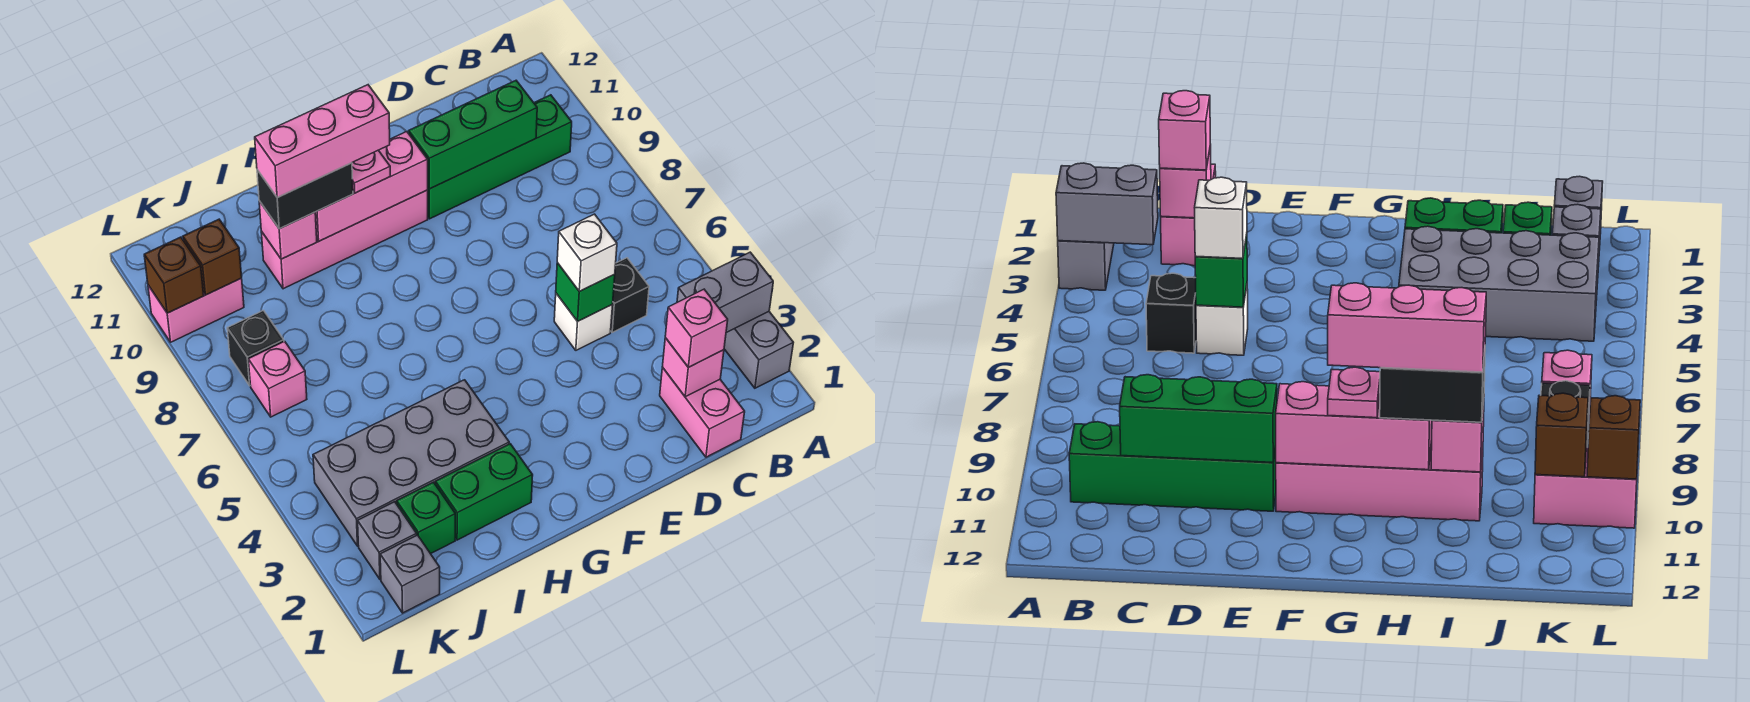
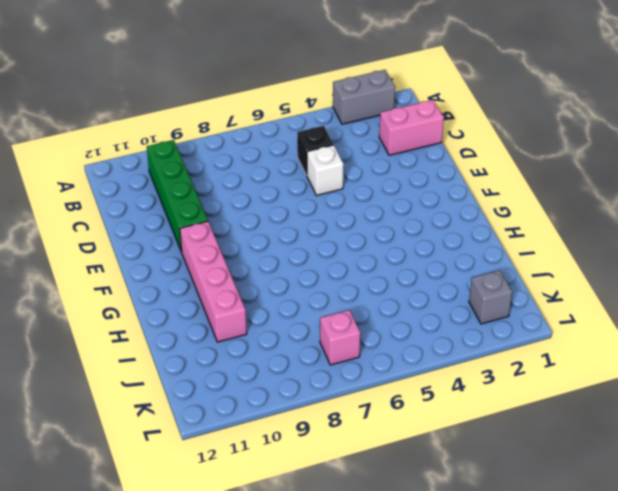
none -> green brick H2:I2 level 1
none -> grey brick H3:K4 level 1
none -> green brick J2 level 1

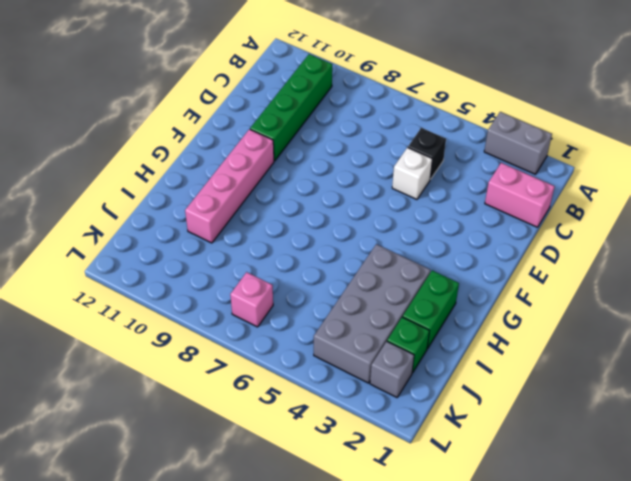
none -> grey brick K1 level 1
none -> black brick K8 level 1
none -> pink brick K10:L10 level 1

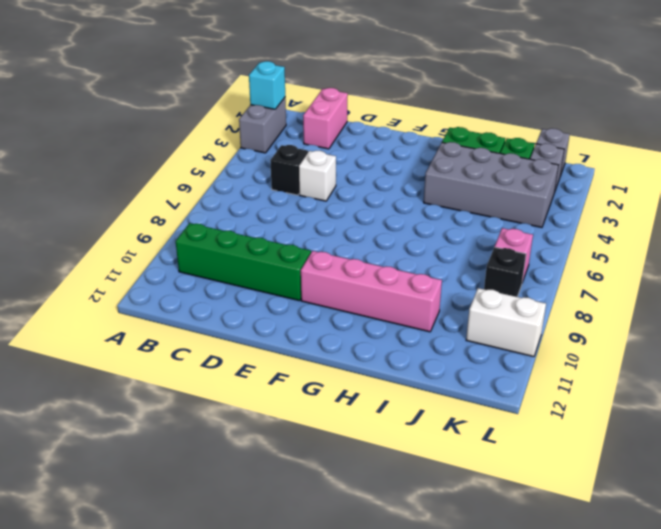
cyan brick A2 level 2 -> none
white brick K10:L10 level 1 -> pink brick K10:L10 level 1
none -> grey brick A3:B3 level 2
none -> pink brick C2 level 2
none -> green brick C10:E10 level 2

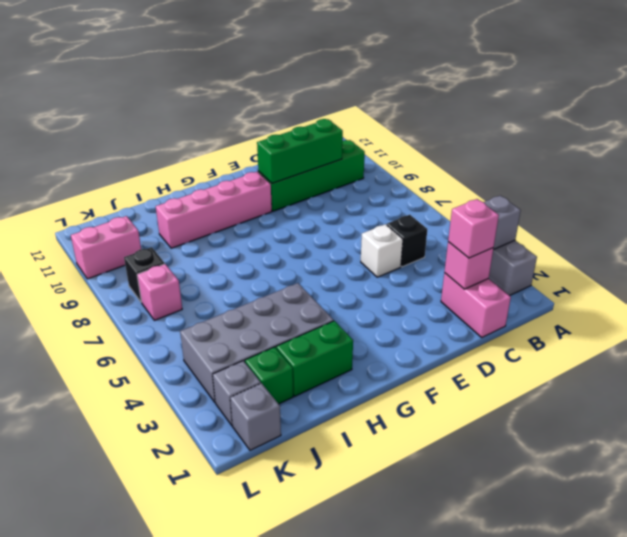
none -> green brick D5 level 2
none -> pink brick F10:H10 level 2
none -> pink brick I10 level 2

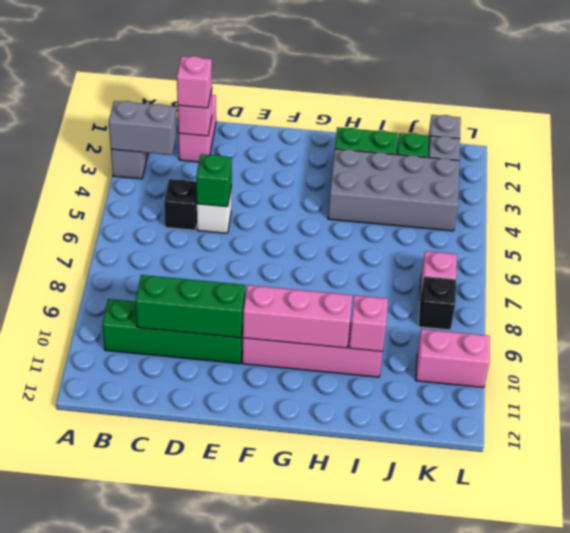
none -> brown brick K10 level 2
none -> brown brick L10 level 2
none -> white brick D5 level 3

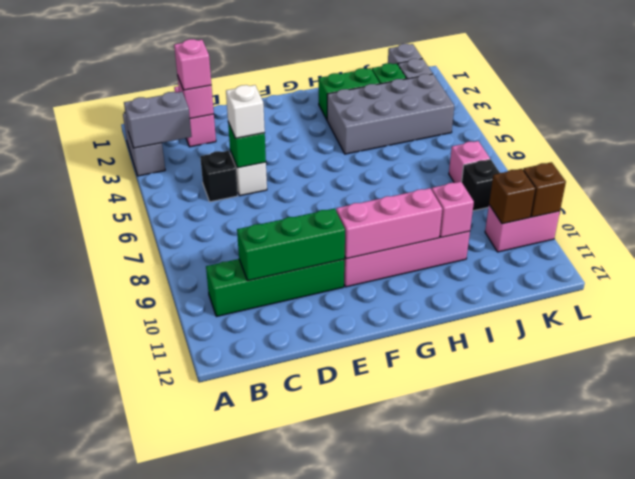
none -> pink plate G10 level 3
none -> black brick H10:I10 level 3
none -> pink brick G10:I10 level 4

